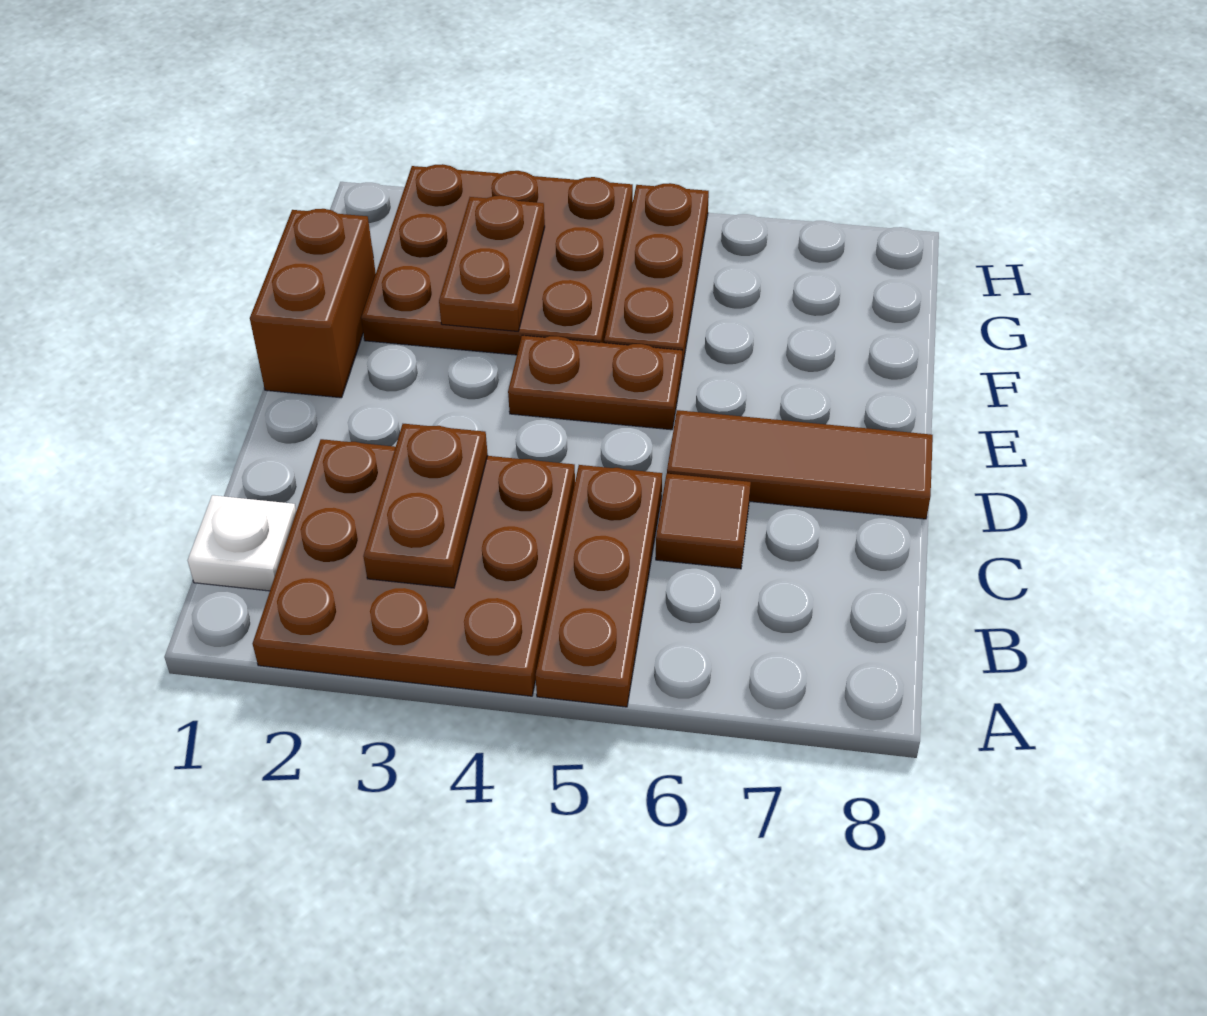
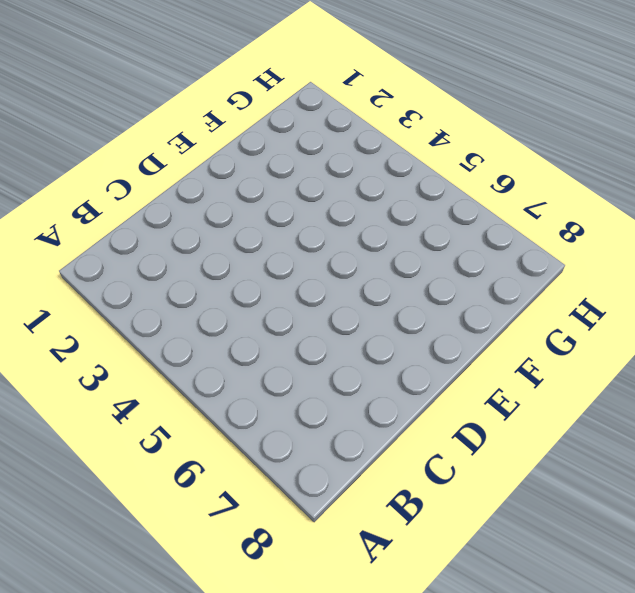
none -> brown plate A2:C4 level 1
none -> brown plate A5:C5 level 1

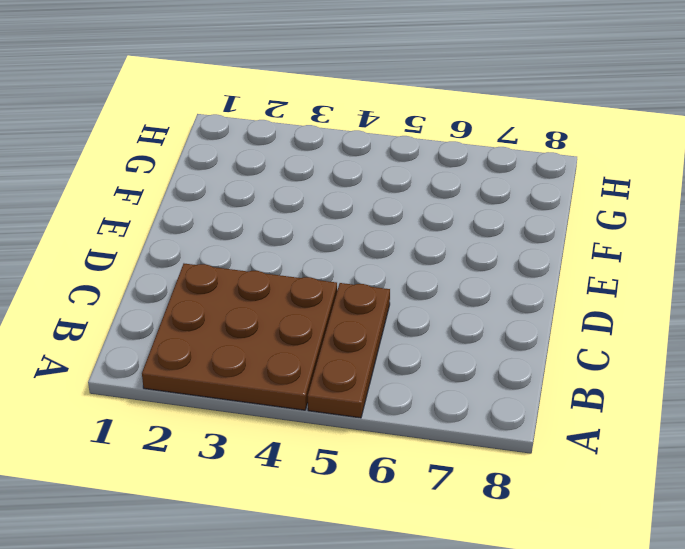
none -> white plate B1 level 1
none -> brown tile C6 level 1

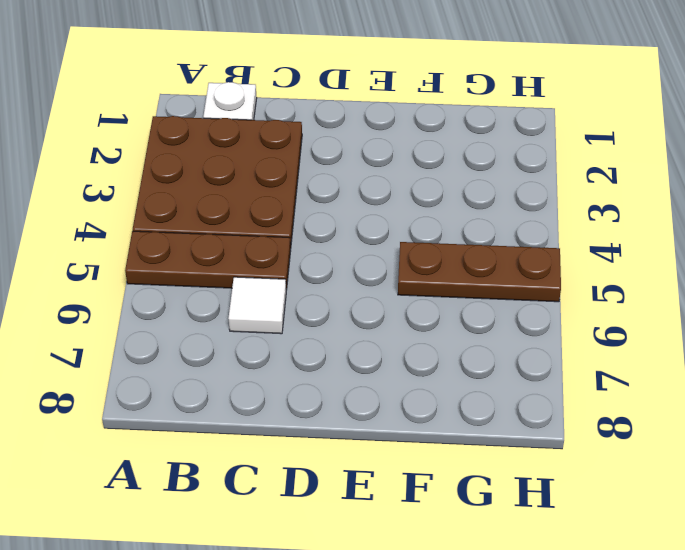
white tile C6 level 1 -> brown tile C6 level 1
none -> brown tile D6:D8 level 1
none -> brown brick E1:F1 level 1

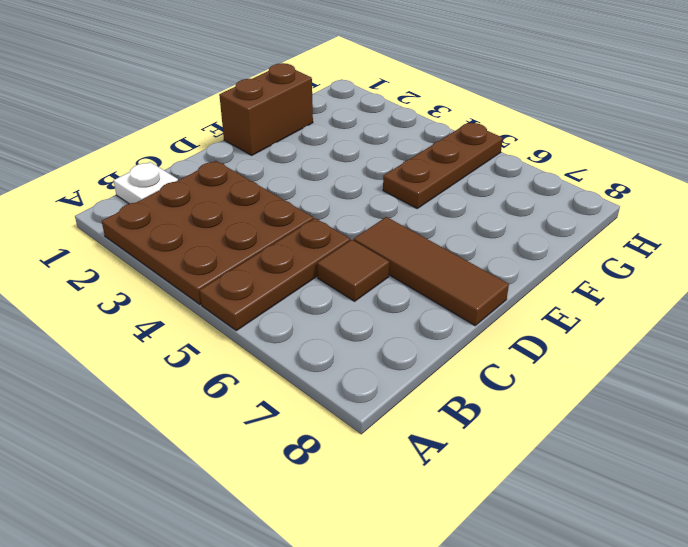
none -> brown plate E4:E5 level 1
none -> brown plate F2:H4 level 1

